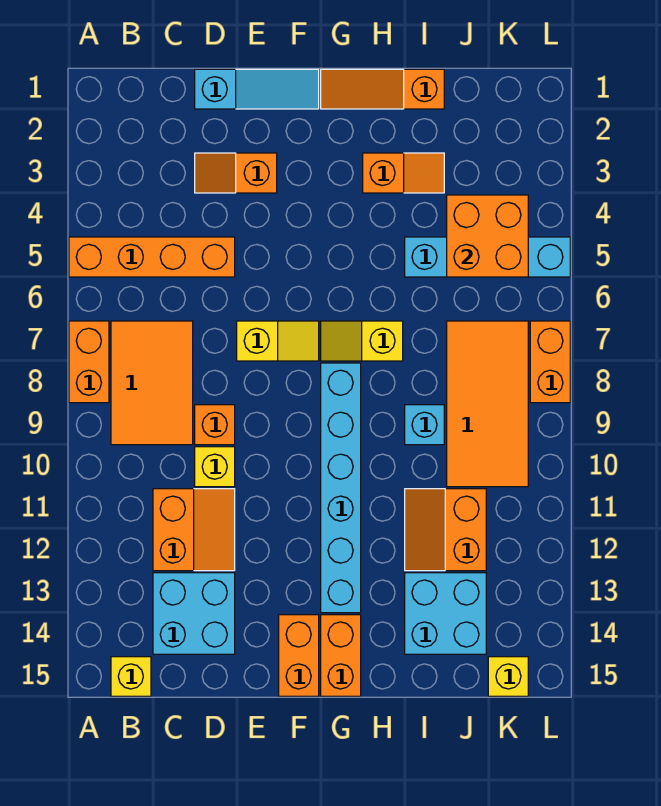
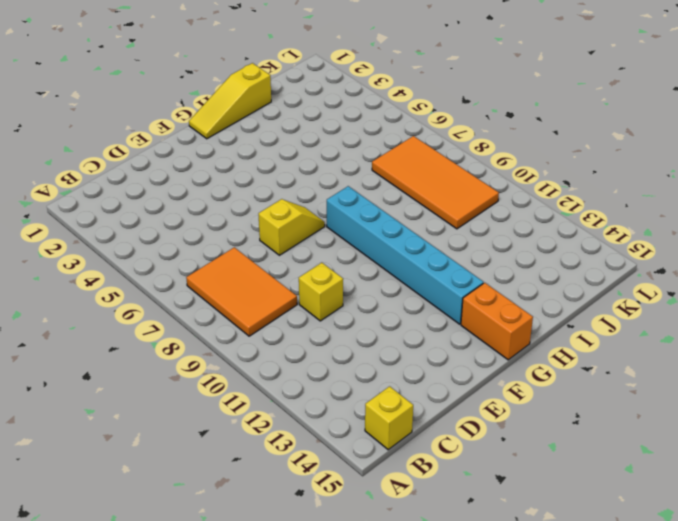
yellow slope G1:I1 level 1 top I -> orange slope G1:I1 level 1 top I
none -> orange brick A5:D5 level 1
none -> orange brick A7:A8 level 1
none -> orange slope C11:D12 level 1 top C

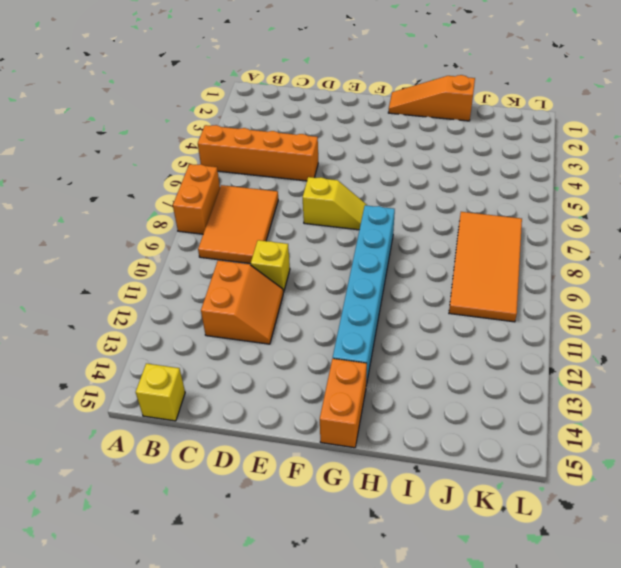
none -> cyan brick C13:D14 level 1
none -> cyan slope D1:F1 level 1 top D
none -> orange slope D3:E3 level 1 top E

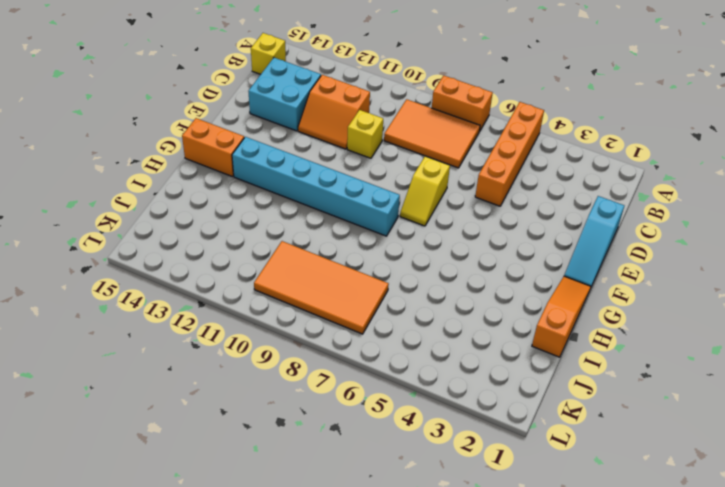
none -> orange slope D3:E3 level 1 top E
none -> orange brick D9 level 1
none -> orange brick F14:F15 level 1

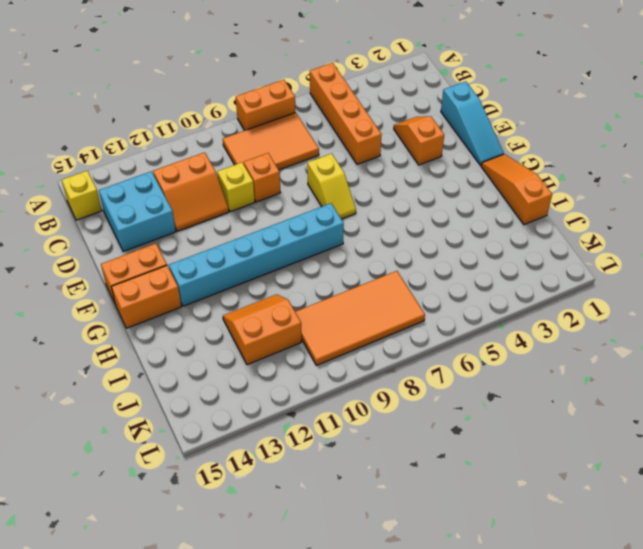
none -> yellow slope G7:H7 level 1 top H
none -> orange slope H3:I3 level 1 top H
none -> cyan brick I5:L5 level 1

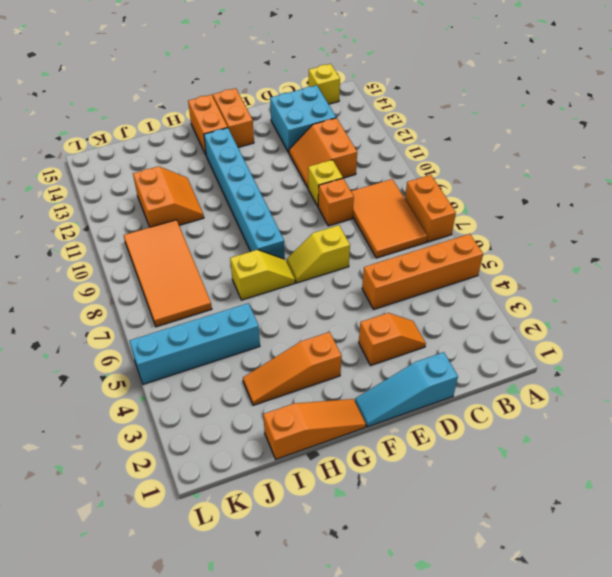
orange slope G3:I3 level 1 top G -> orange slope H3:I3 level 1 top H
none -> cyan brick I9 level 1
none -> cyan brick I13:J14 level 1
none -> yellow brick K15 level 1

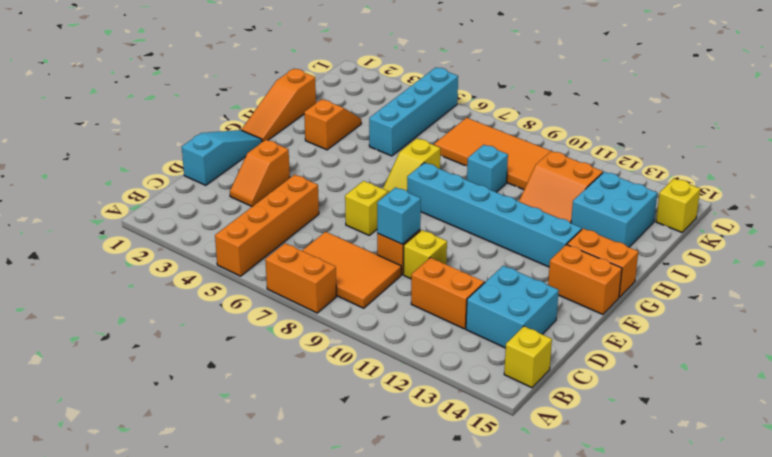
cyan brick D9 level 2 -> none
none -> orange brick L7:L8 level 1
none -> orange brick J4:K5 level 2

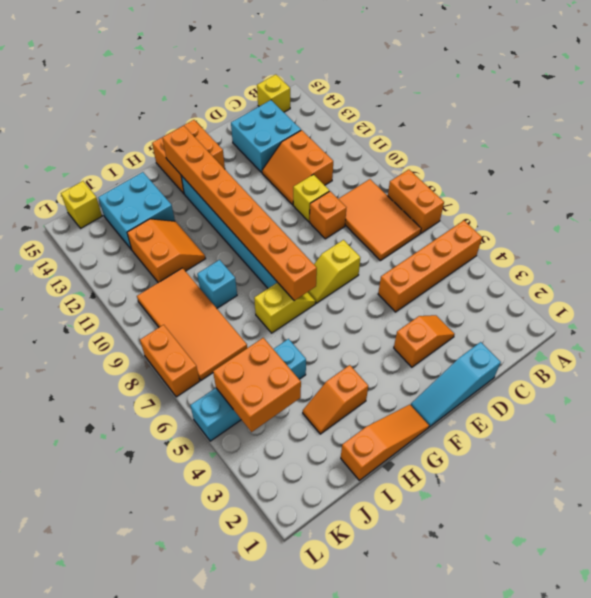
orange brick G7:G14 level 2 -> none

